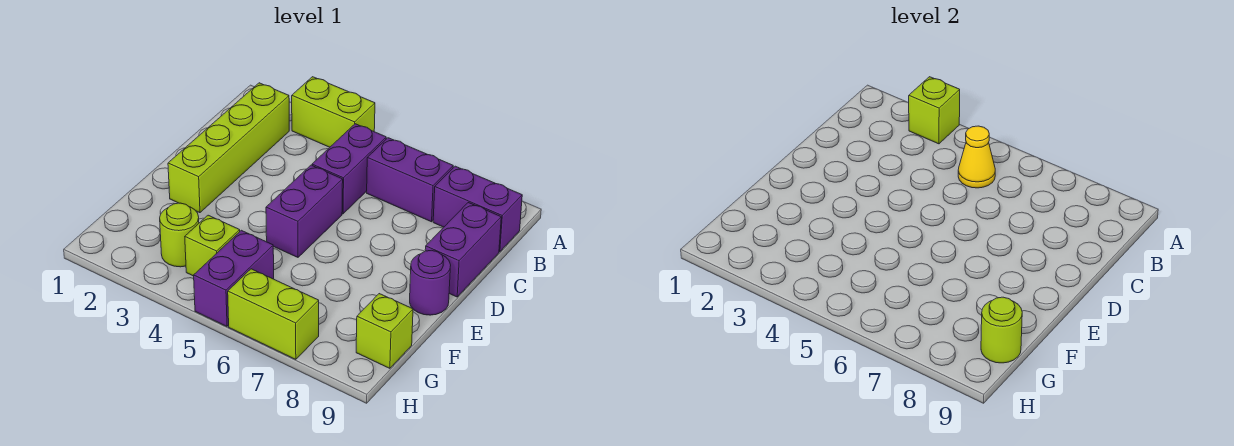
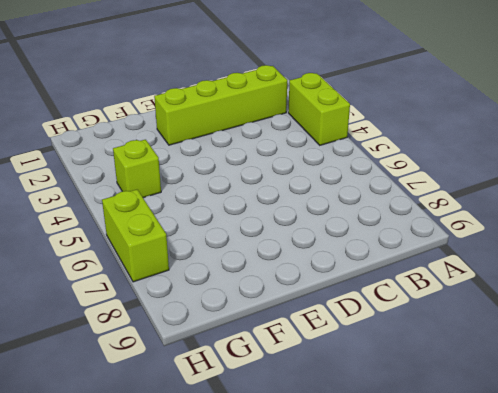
none -> purple brick B5:C5 level 1
none -> purple brick B6:B7 level 1
none -> purple brick B8:B9 level 1

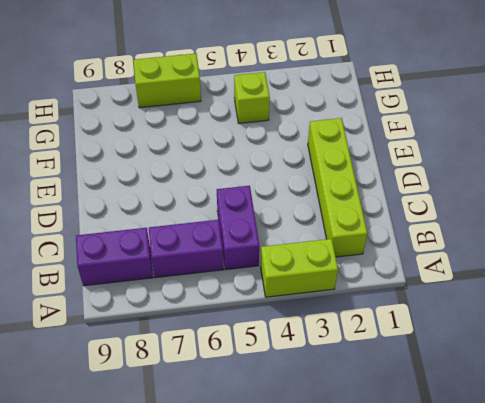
none -> purple brick C9:D9 level 1
none -> purple brick D5:E5 level 1
none -> purple round brick E9 level 1

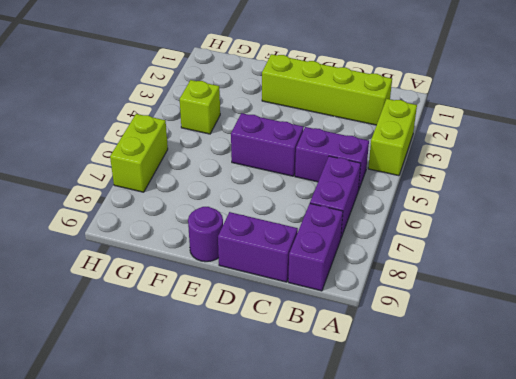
none -> lime round brick G3 level 1
none -> purple brick G5:H5 level 1
none -> lime brick G9 level 1

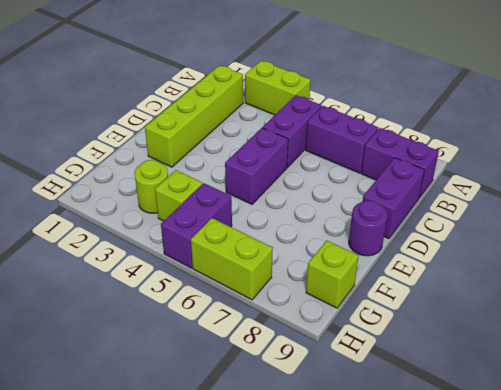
none -> lime brick A3 level 2
none -> yellow cone B5 level 2
none -> lime round brick G9 level 2

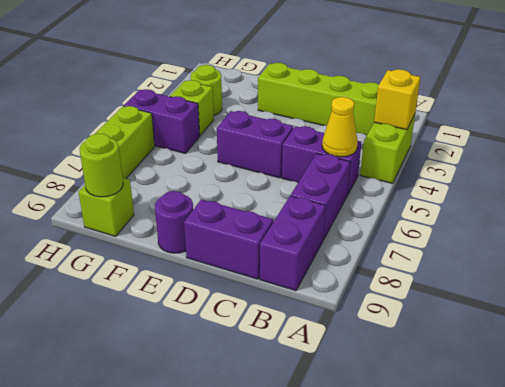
yellow brick A3 level 2 -> lime brick A3 level 2

